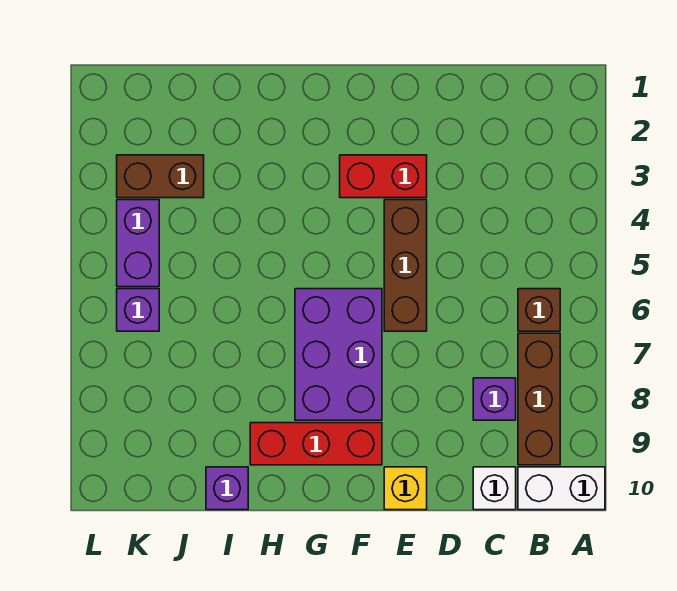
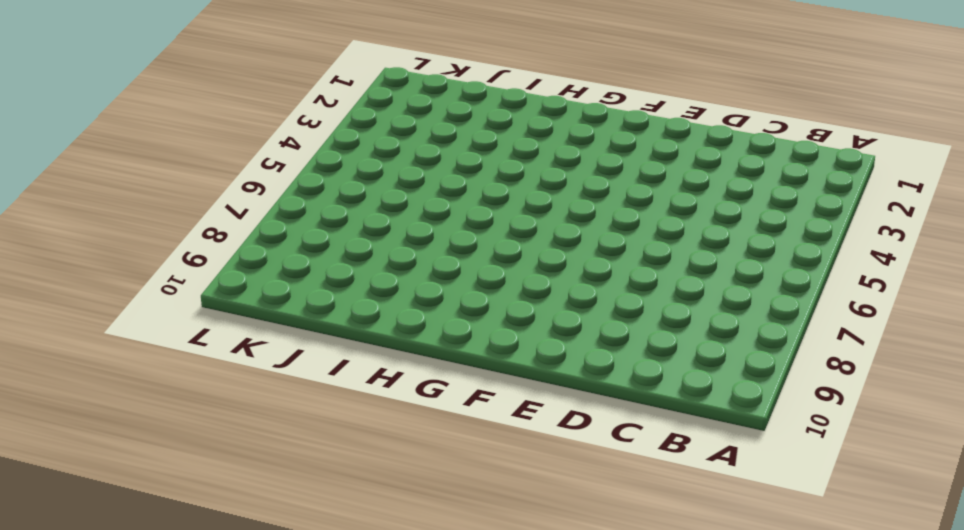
none -> white brick A10:B10 level 1
none -> brown brick B6 level 1
none -> brown brick B7:B9 level 1

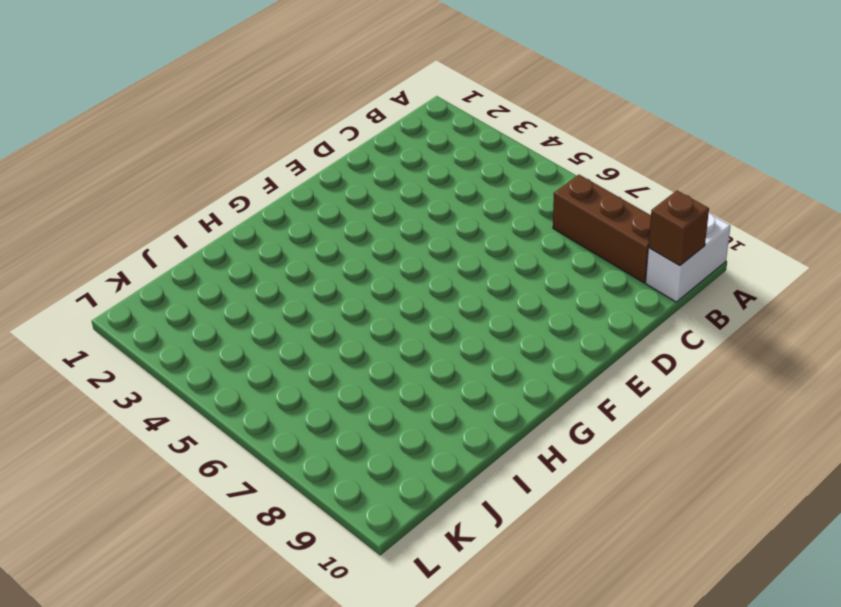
brown brick B10 level 2 -> brown brick B6 level 1
none -> purple brick C8 level 1
none -> white brick C10 level 1
none -> red brick E3:F3 level 1

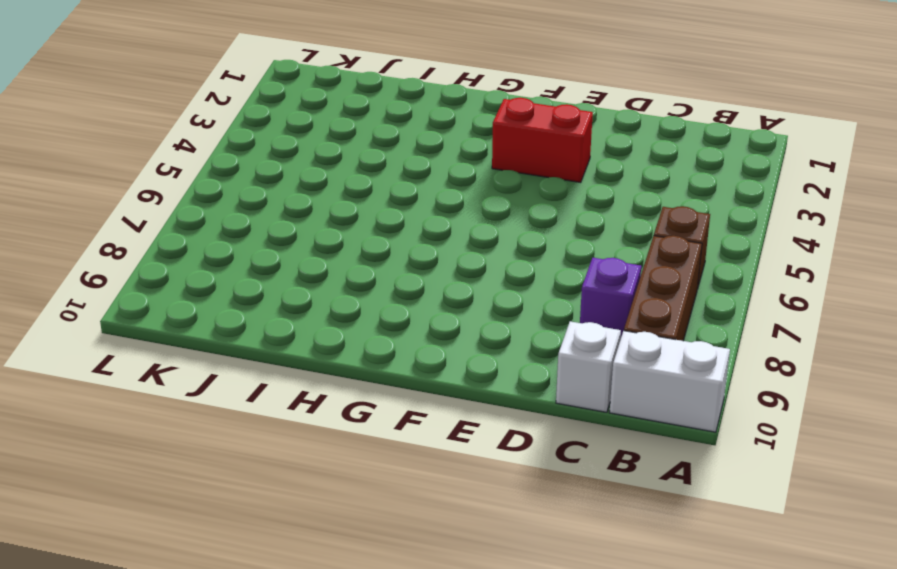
none -> brown brick E4:E6 level 1
none -> yellow brick E10 level 1
none -> purple brick F6:G8 level 1

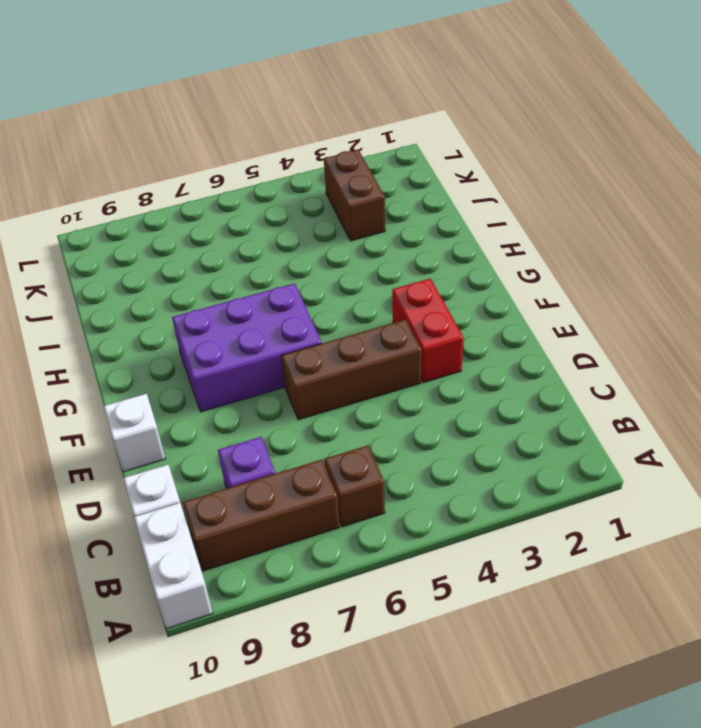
white brick E10 level 1 -> yellow brick E10 level 1
none -> red brick F9:H9 level 1
none -> purple brick I10 level 1
none -> purple brick K4:K5 level 1

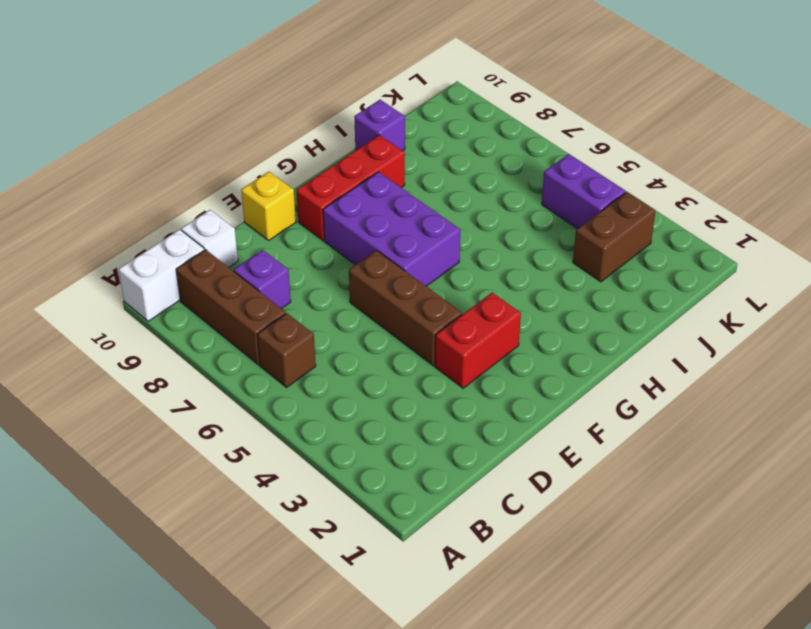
none -> purple brick K6 level 1

